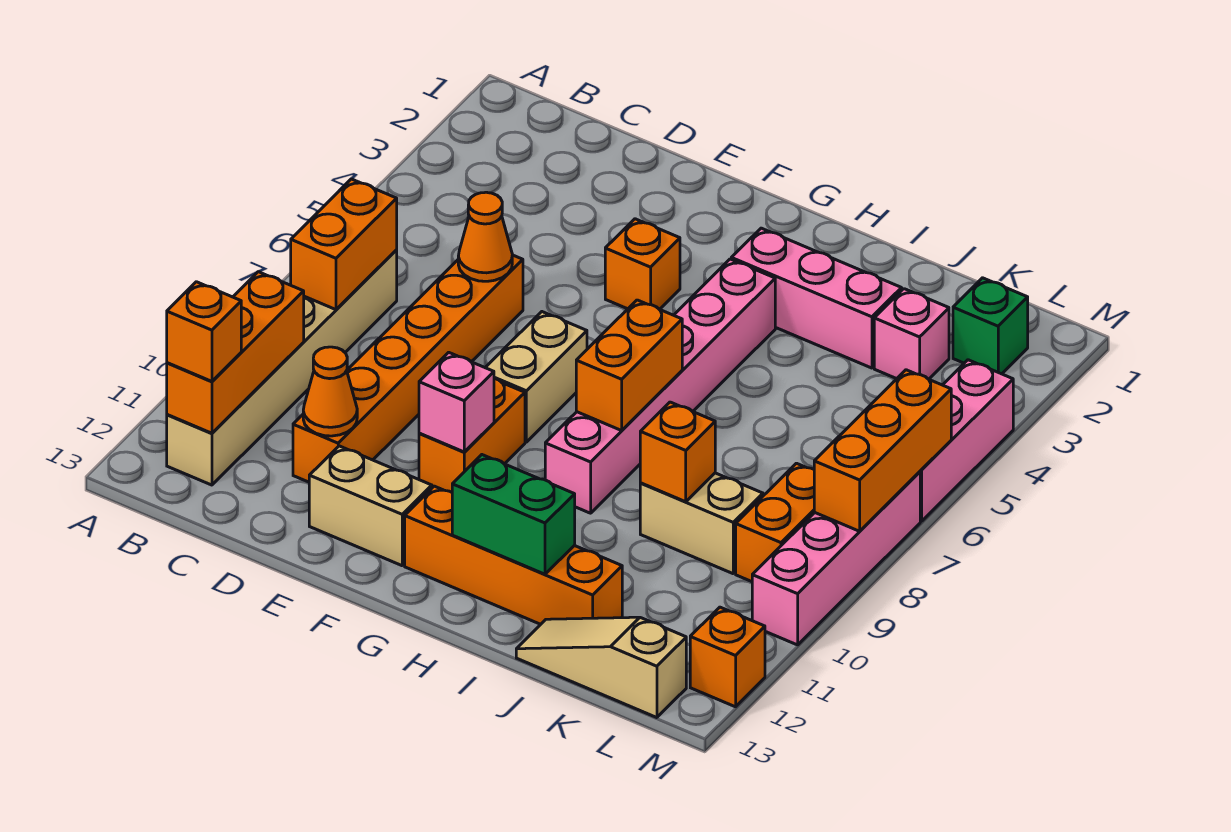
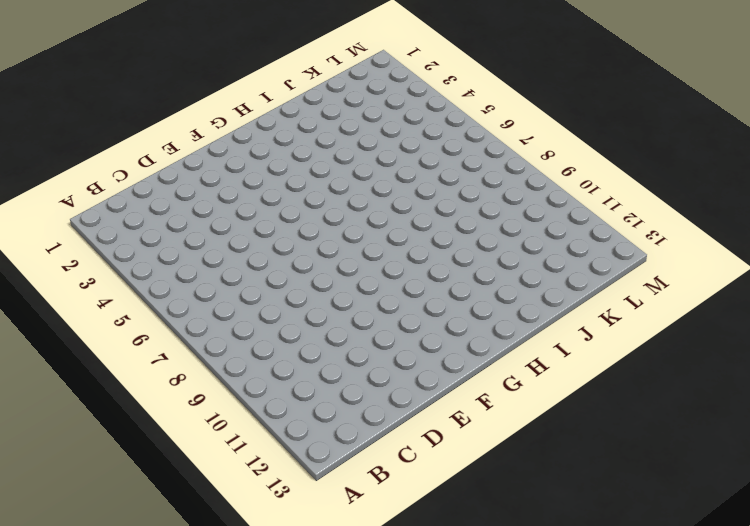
none -> tan brick B7:B12 level 1
none -> orange brick D6:D11 level 1
none -> tan brick E12:F12 level 1

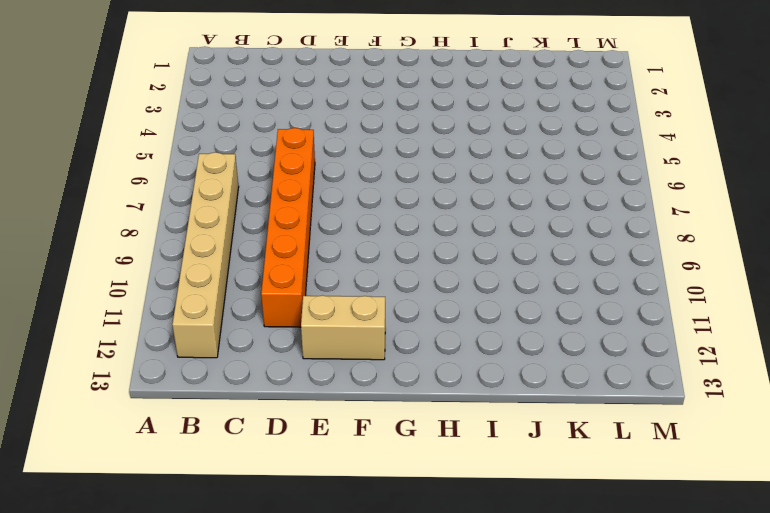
none -> orange brick F4 level 1
none -> tan brick F7:F8 level 1
none -> orange brick F9:F10 level 1

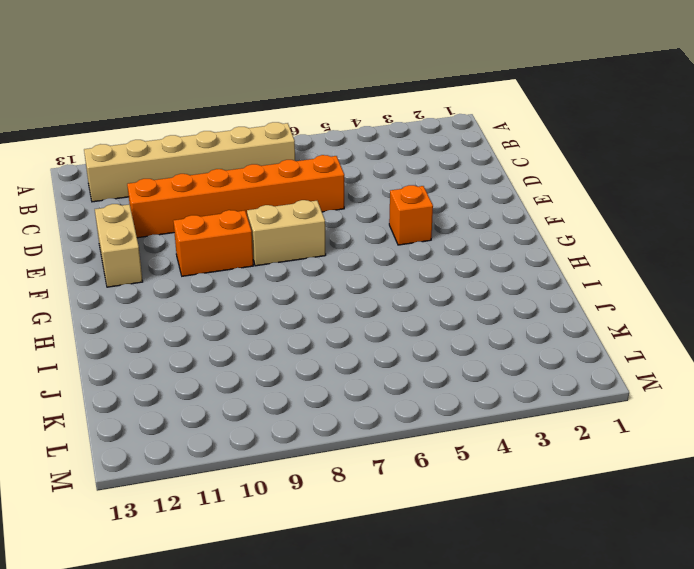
none -> orange brick G12:J12 level 1
none -> pink brick H3:J3 level 1
none -> pink brick H4:H9 level 1

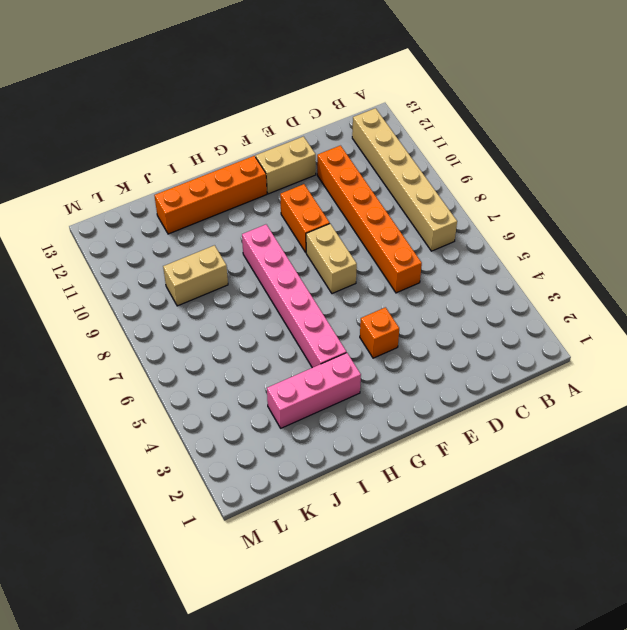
none -> tan slope J13:L13 level 1 top L
none -> pink brick K3 level 1
none -> green brick L2 level 1

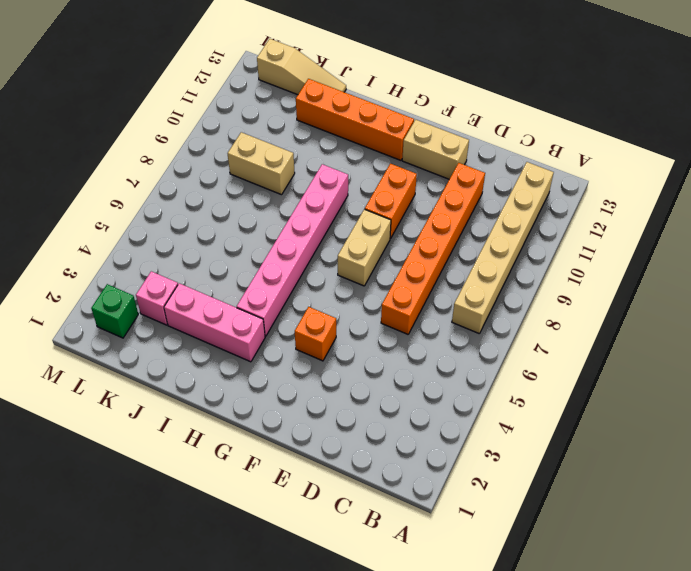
none -> orange brick L8:L9 level 1
none -> pink brick M4:M6 level 1
none -> pink brick M7:M10 level 1

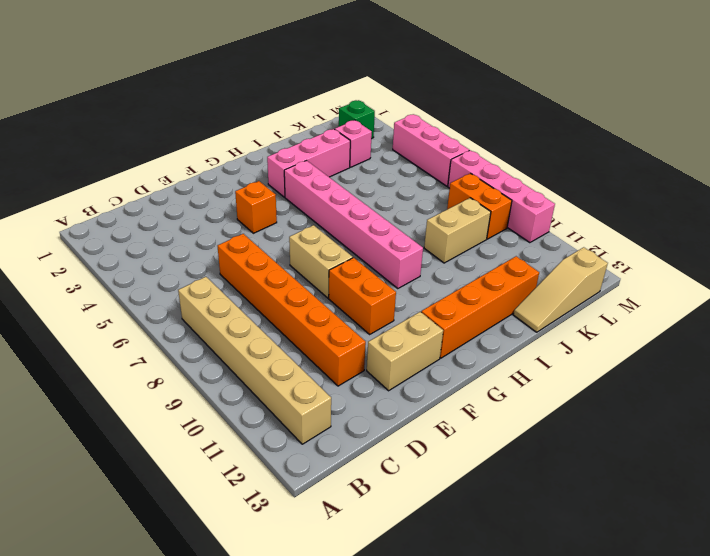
none -> orange brick M12 level 1
none -> orange brick B7:B8 level 2
none -> orange brick B10:B12 level 2

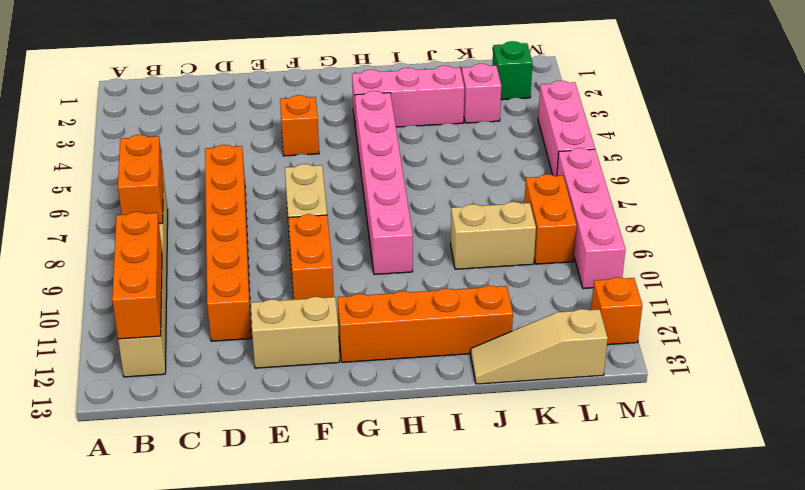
none -> orange cone D6 level 2
none -> orange cone D11 level 2
none -> pink brick F10 level 2

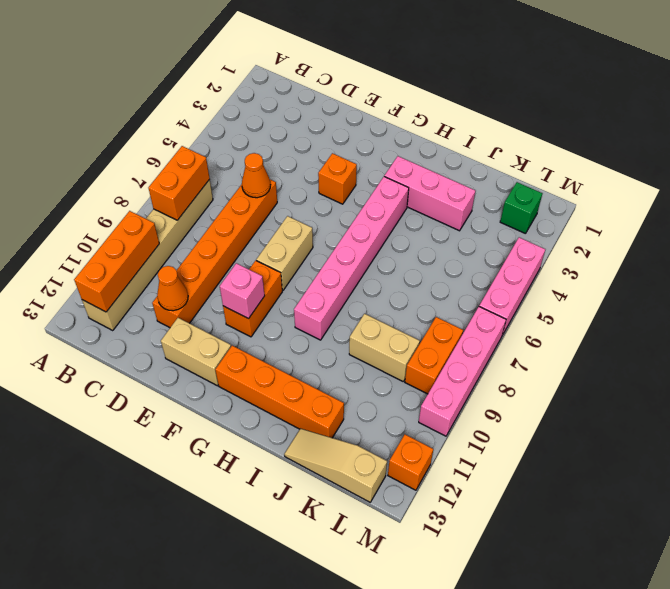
none -> pink brick K3 level 1
none -> orange brick H7:H8 level 2
none -> green brick H12:I12 level 2

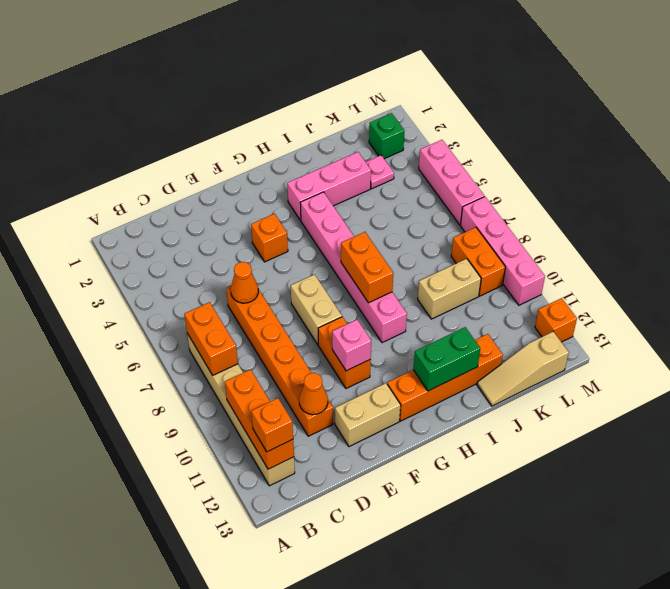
pink plate K3 level 1 -> pink brick K3 level 1
none -> orange brick J9 level 2
none -> orange brick M6:M8 level 2

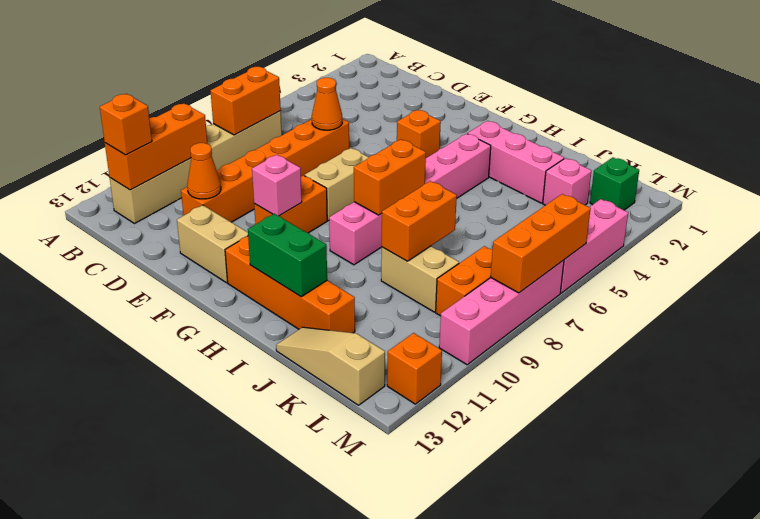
orange brick J8:J9 level 2 -> orange brick J9 level 2

